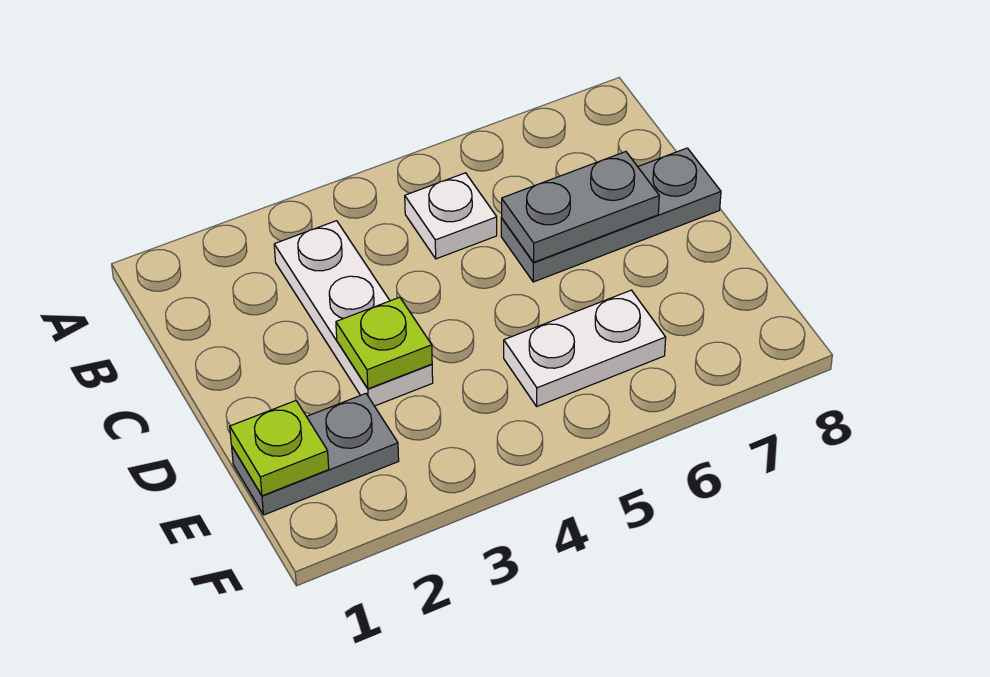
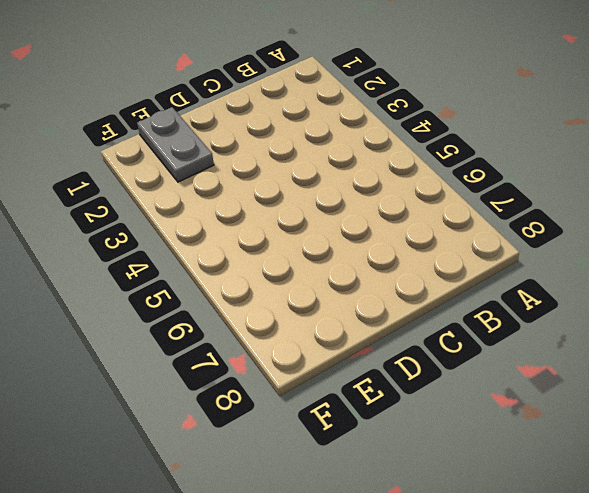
none -> white plate B3:D3 level 1
none -> white plate B5 level 1

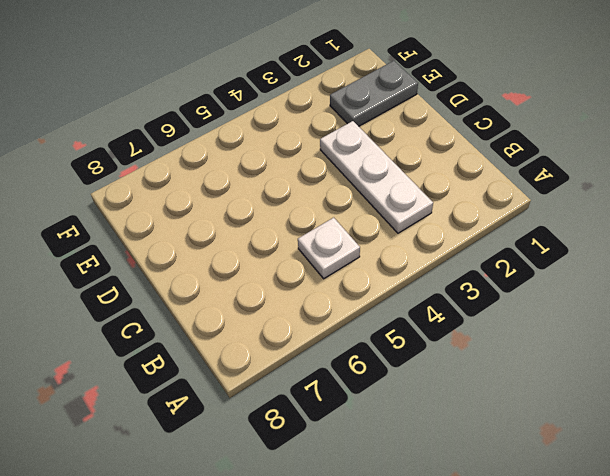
none -> grey plate C6:C8 level 1
none -> white plate E5:E6 level 1

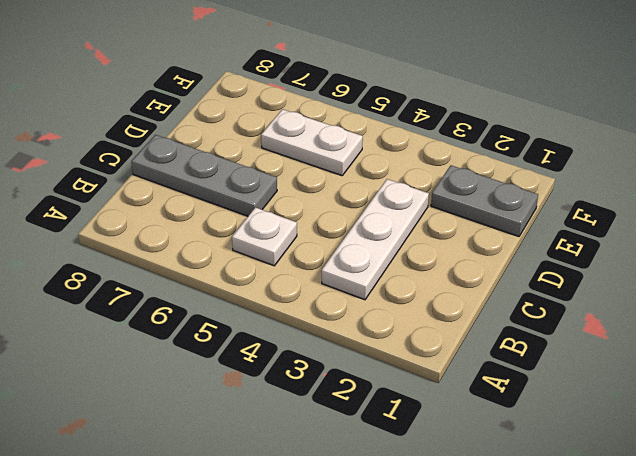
none -> grey plate C6:C7 level 2
none -> lime plate D3 level 2

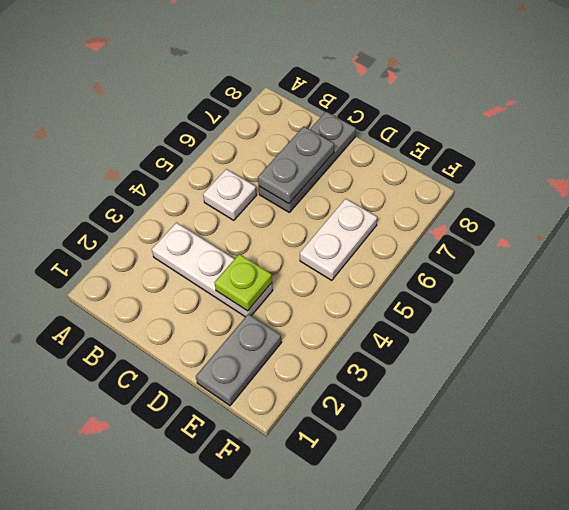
none -> lime plate E1 level 2

